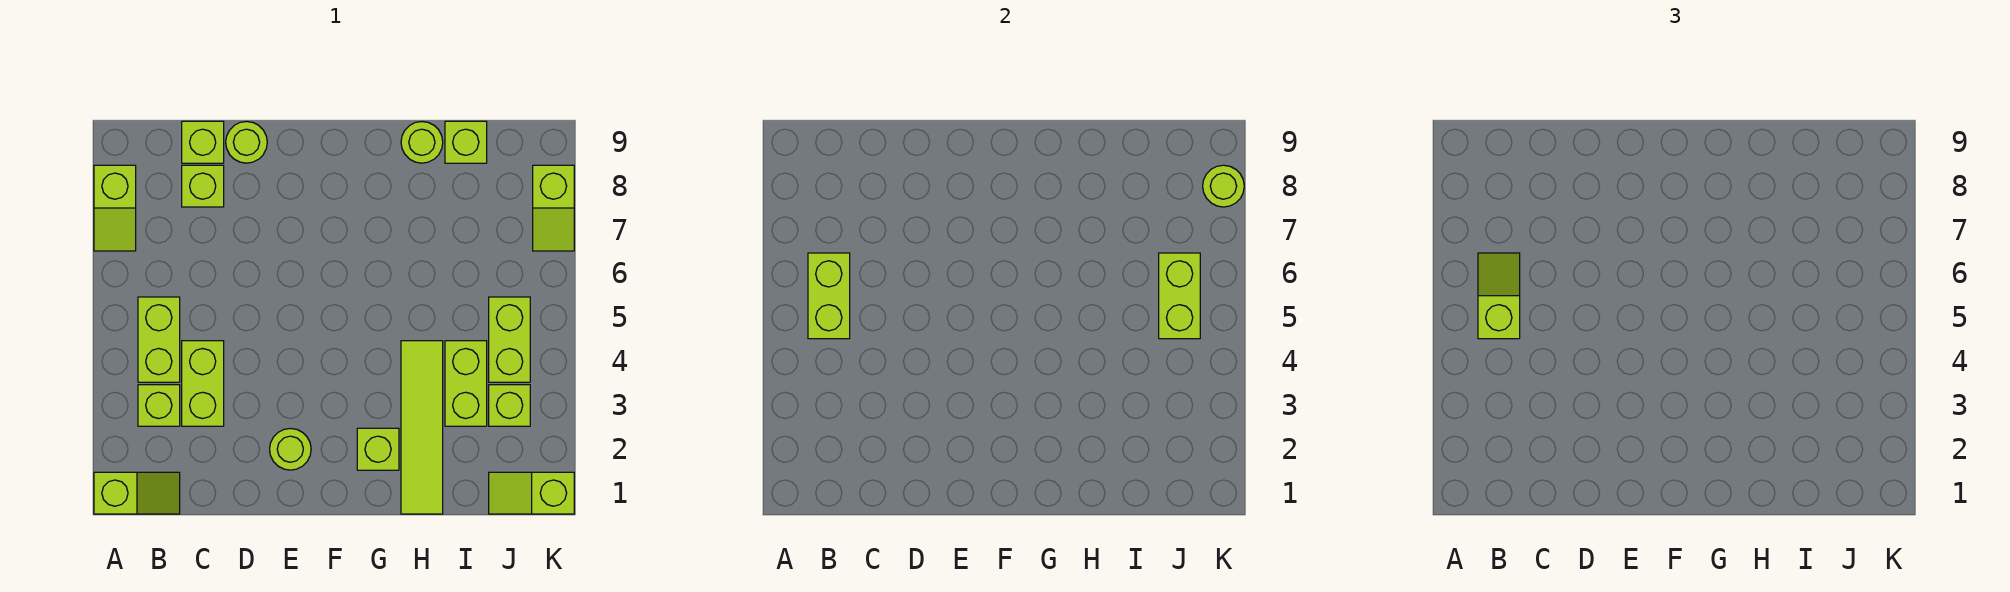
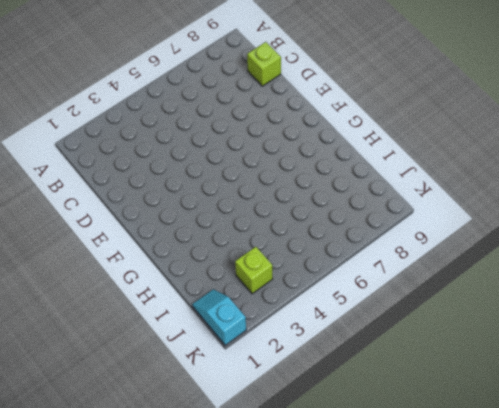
cyan slope J1:K1 level 1 top K -> lime slope J1:K1 level 1 top K
none -> lime slope A1:B1 level 1 top A
none -> lime slope A7:A8 level 1 top 8
none -> lime brick B3 level 1

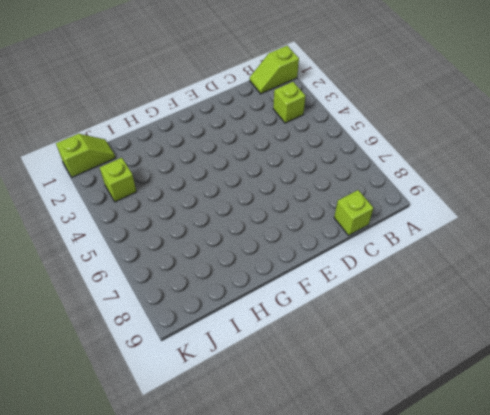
none -> lime slope A7:A8 level 1 top 8
none -> lime brick B4:B5 level 1
none -> lime brick C3:C4 level 1

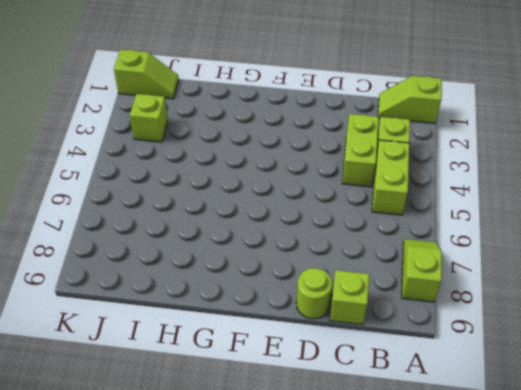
none -> lime brick C8 level 1
none -> lime round brick E2 level 1
none -> lime brick G2 level 1

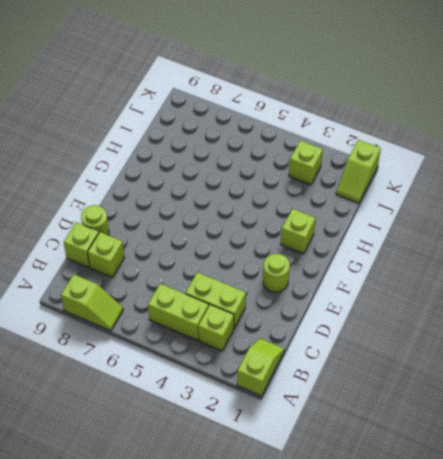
none -> lime tile H1:H4 level 1
none -> lime round brick H9 level 1
none -> lime brick I3:I4 level 1

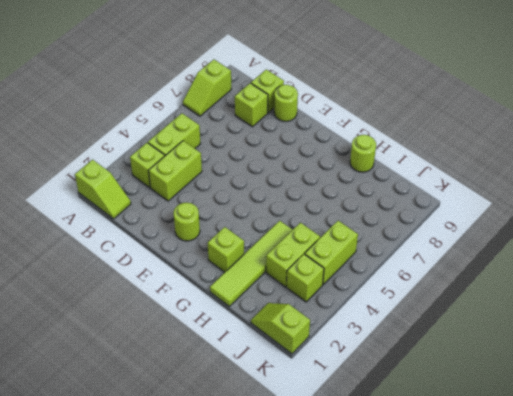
none -> lime brick I9 level 1
none -> lime slope K7:K8 level 1 top 8
none -> lime brick B5:B6 level 2

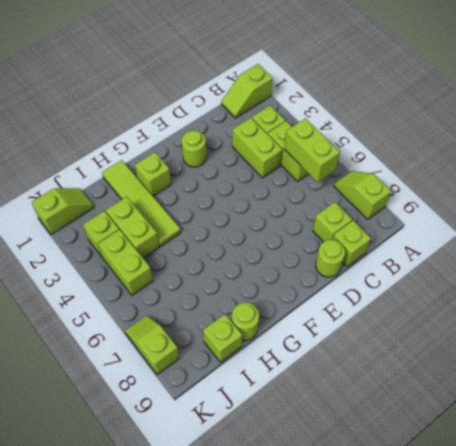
none -> lime brick J5:J6 level 2
none -> lime round brick K8 level 2
none -> lime slope B5:B6 level 3 top 5

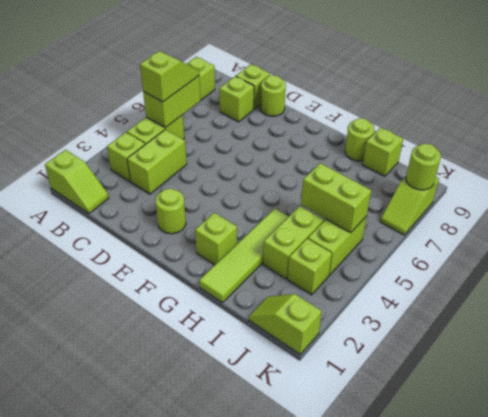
lime brick I5:J5 level 2 -> lime brick J5:J6 level 2

